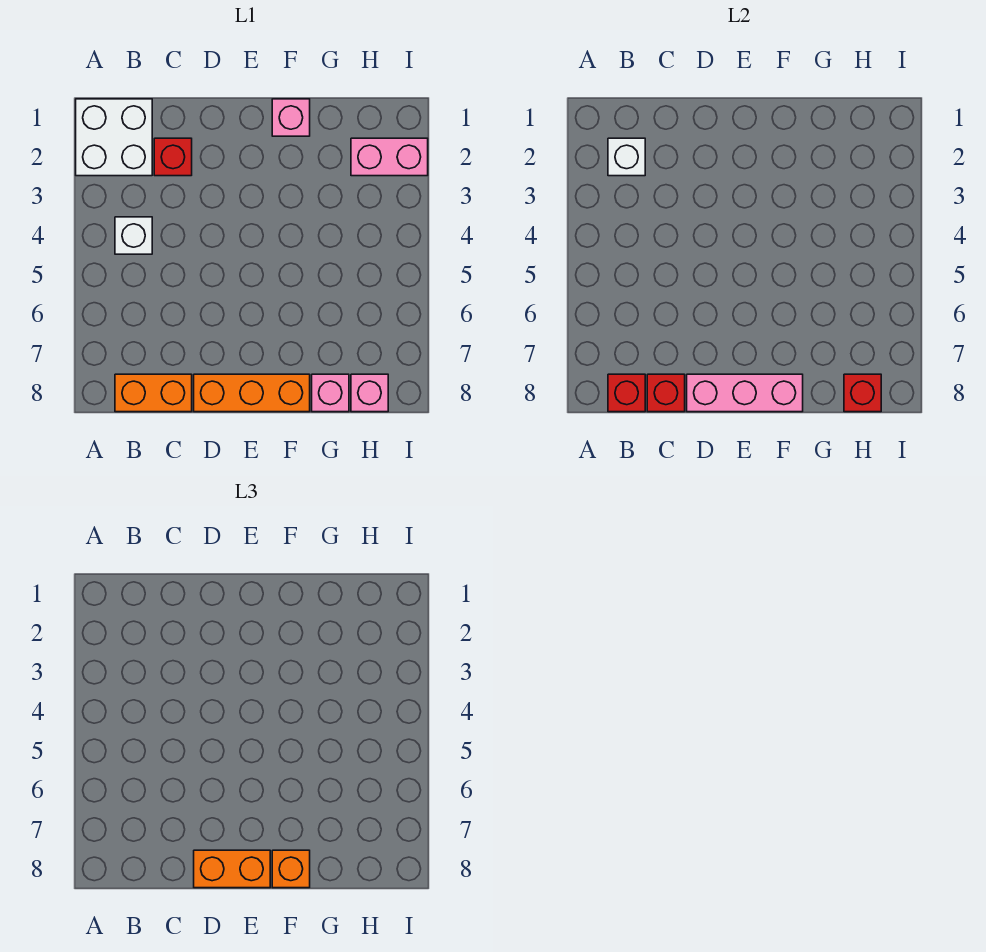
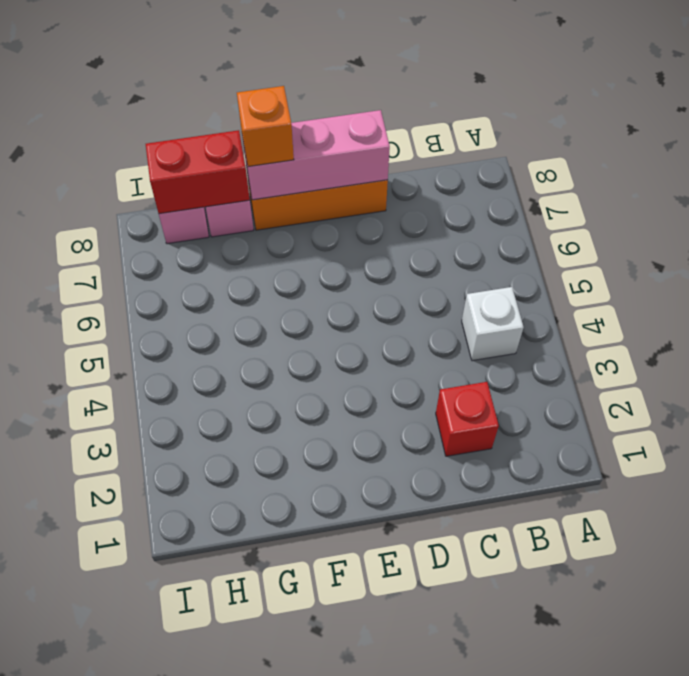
red brick G8:H8 level 2 -> red brick H8 level 2
none -> white brick A1:B2 level 1
none -> orange brick B8:C8 level 1
none -> pink brick F1 level 1

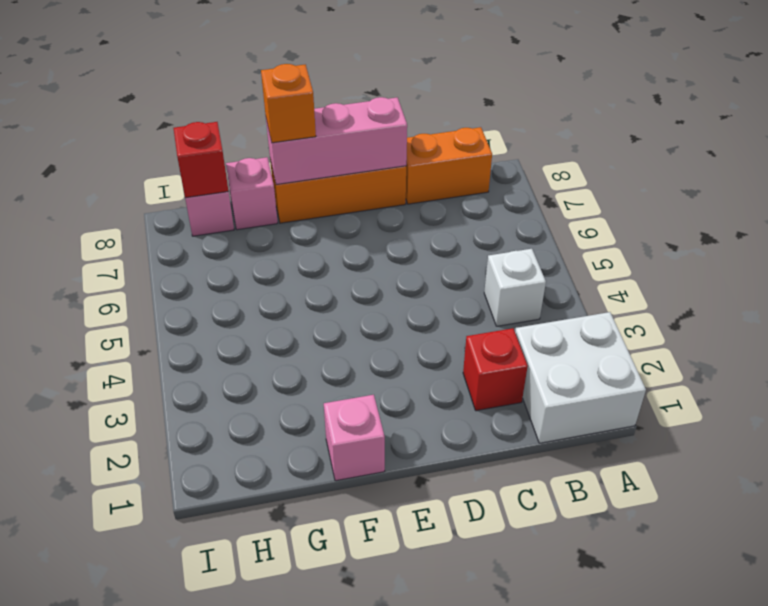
none -> pink brick H2:I2 level 1
none -> white brick B2 level 2
none -> red brick B8 level 2

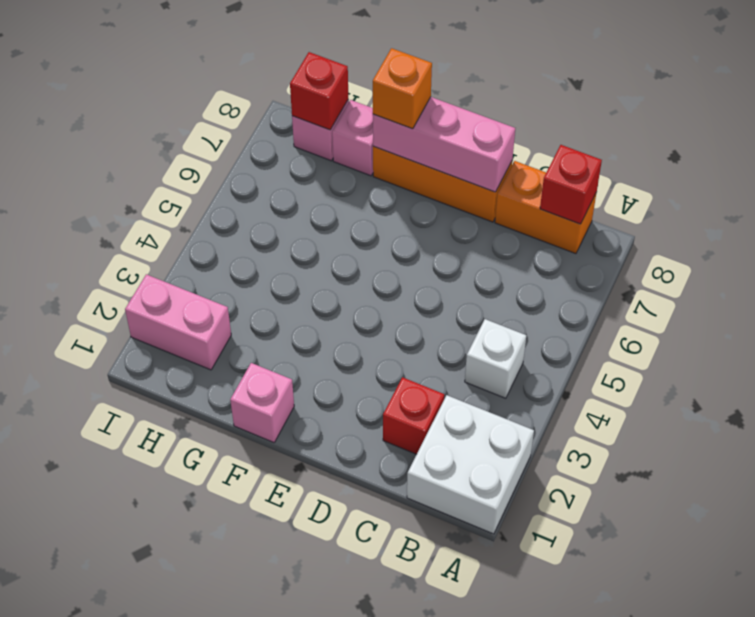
none -> white brick B2 level 2
none -> red brick C8 level 2
none -> orange brick D8:E8 level 3

